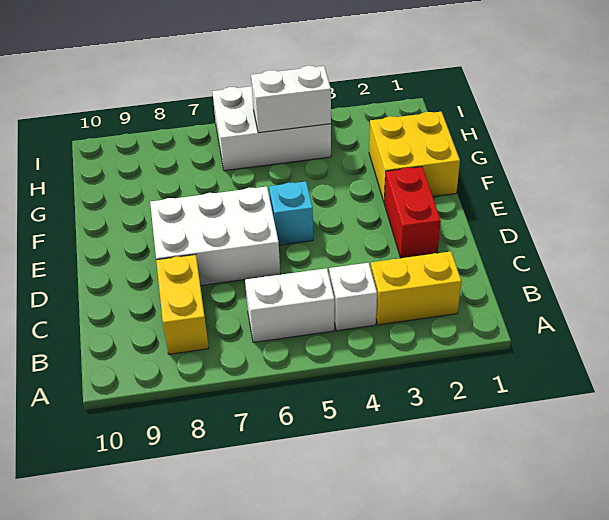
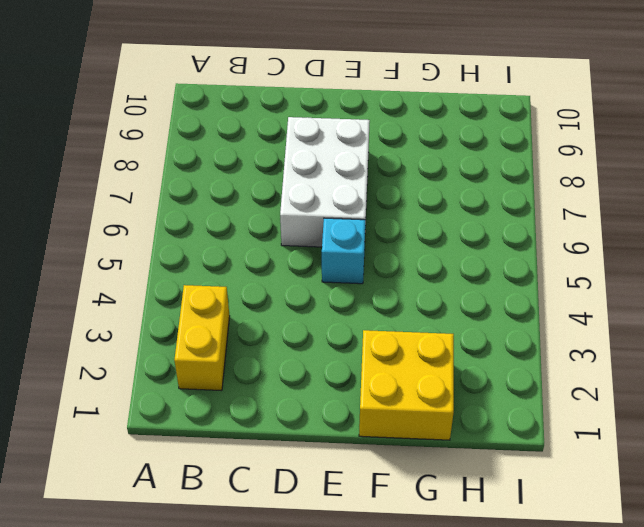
none -> white brick B4 level 1
none -> white brick B5:B6 level 1

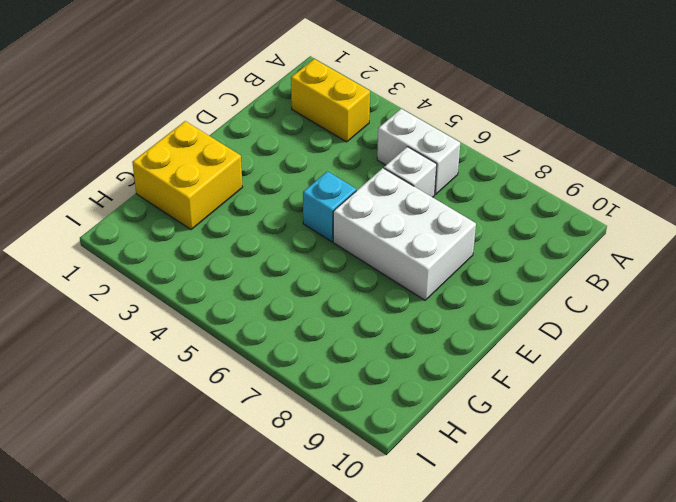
white brick C6 level 1 -> white brick B4 level 1
none -> yellow brick B8:C8 level 1
none -> red brick D2:E2 level 1

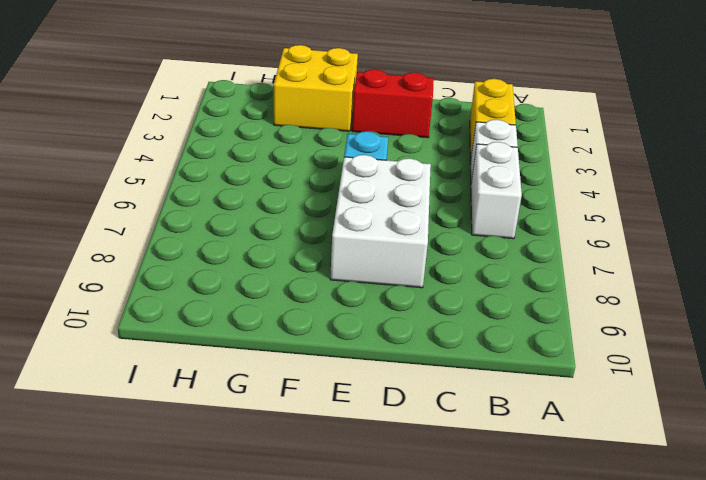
none -> yellow brick B8:C8 level 1
none -> white brick H4:I6 level 1

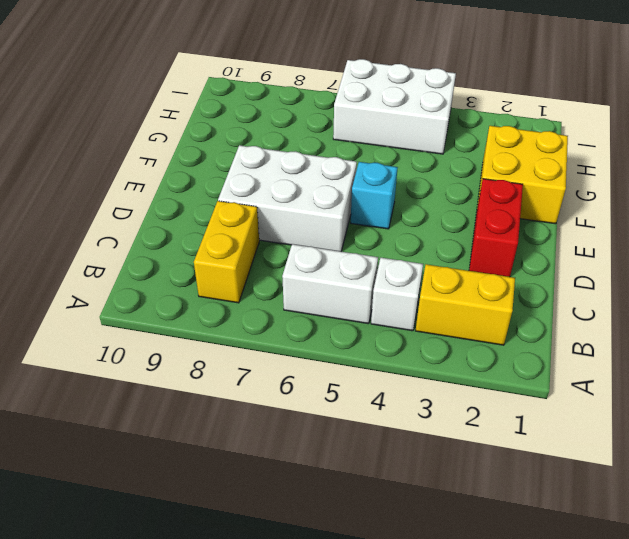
none -> white brick H4:H5 level 2

